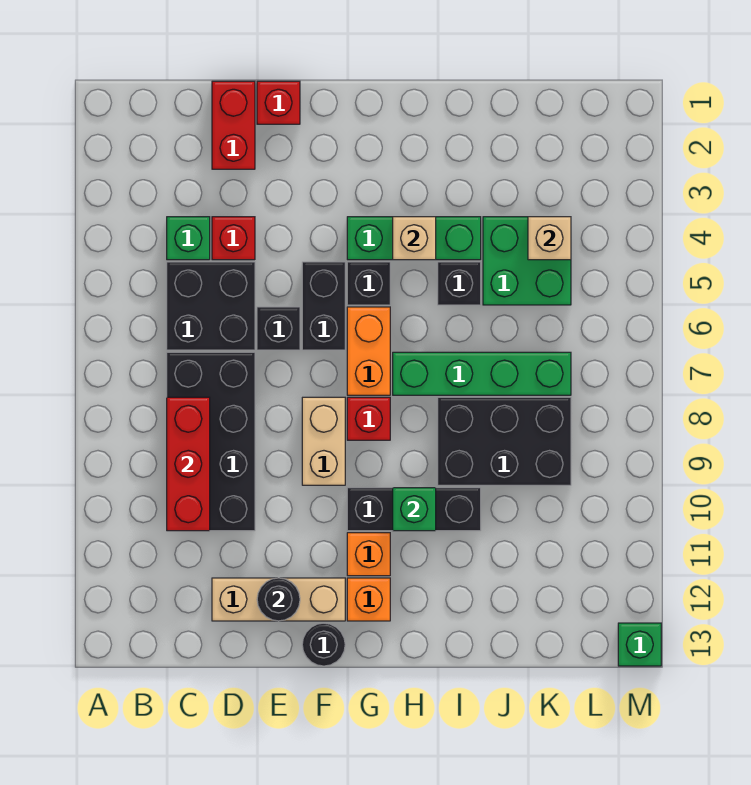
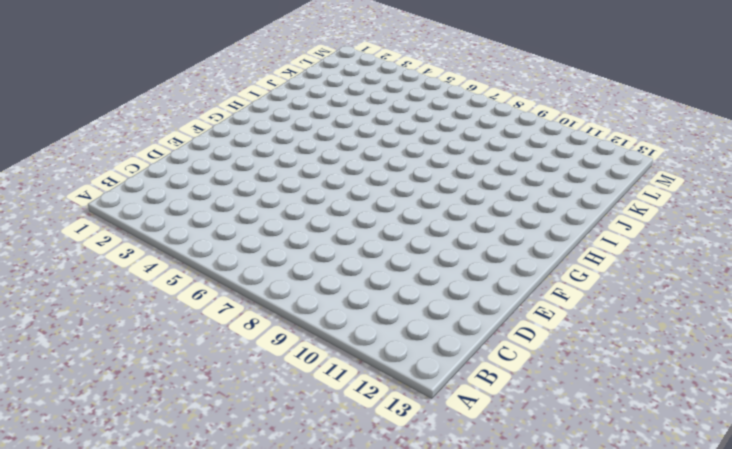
none -> green brick C4 level 1
none -> black brick C5:D6 level 1
none -> black brick C7:D10 level 1

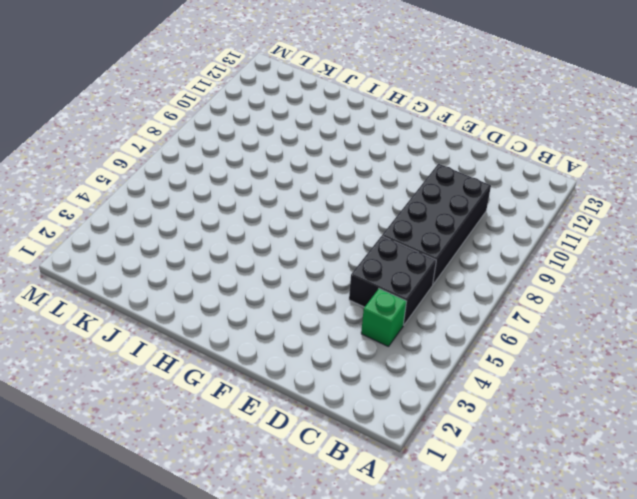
none -> red brick D1:D2 level 1
none -> red brick D4 level 1
none -> tan brick D12:F12 level 1

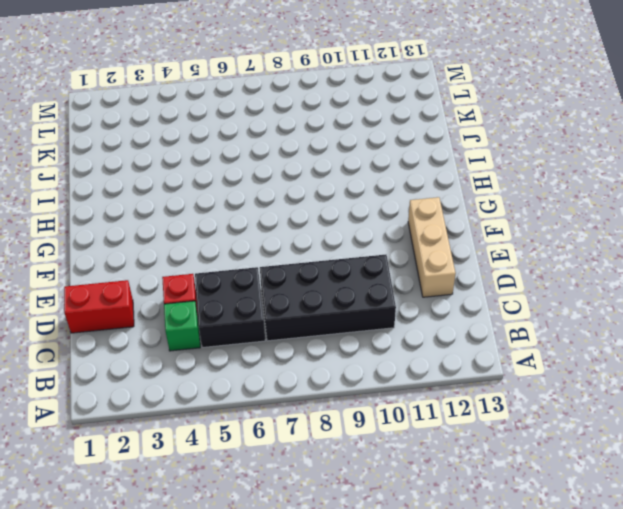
none -> red brick E1 level 1
none -> black brick E6 level 1
none -> black brick F5:F6 level 1

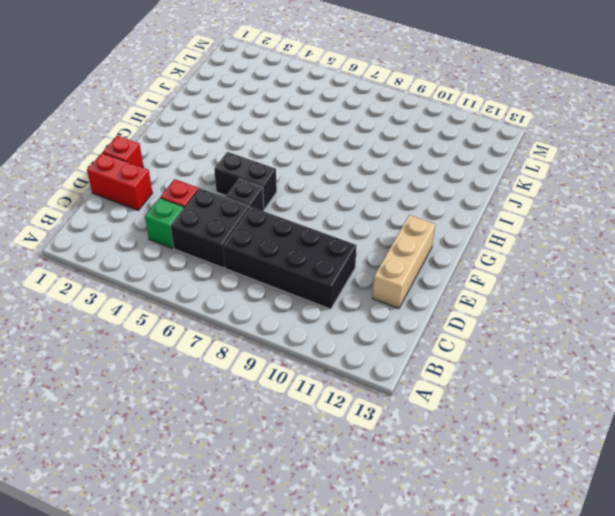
none -> tan brick F8:F9 level 1
none -> black round brick F13 level 1
none -> green brick G4:I4 level 1

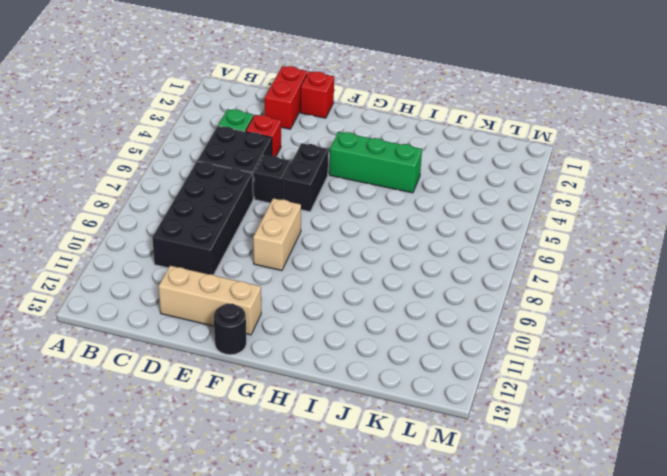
none -> black brick G5 level 1
none -> orange brick G6:G7 level 1
none -> red brick G8 level 1

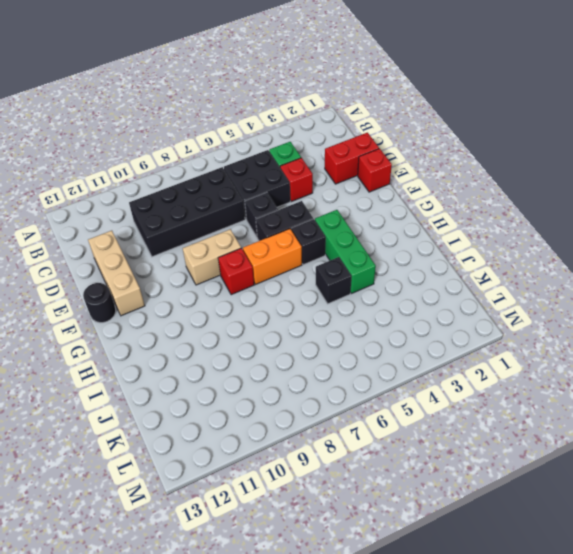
none -> black brick G10:I10 level 1
none -> orange brick G11 level 1
none -> orange brick G12 level 1

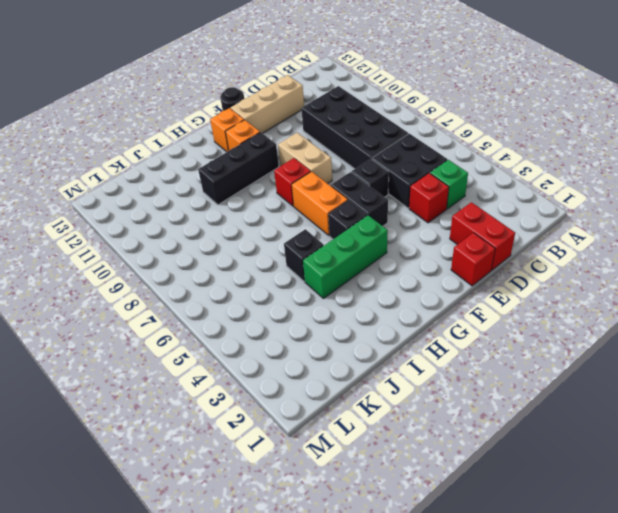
none -> green brick H7:K7 level 1
none -> black brick I8:K9 level 1
none -> green brick J4:K5 level 1

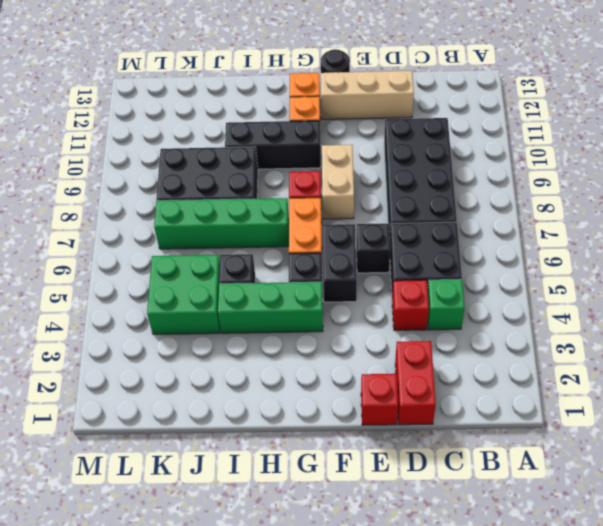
none -> green brick M13 level 1
none -> red brick C8:C10 level 2
none -> black round brick E12 level 2

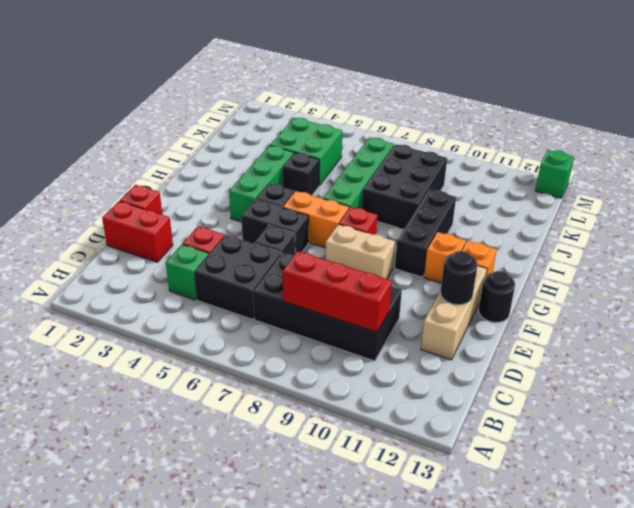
none -> tan brick H4 level 2
none -> green brick H10 level 2
none -> tan brick K4 level 2

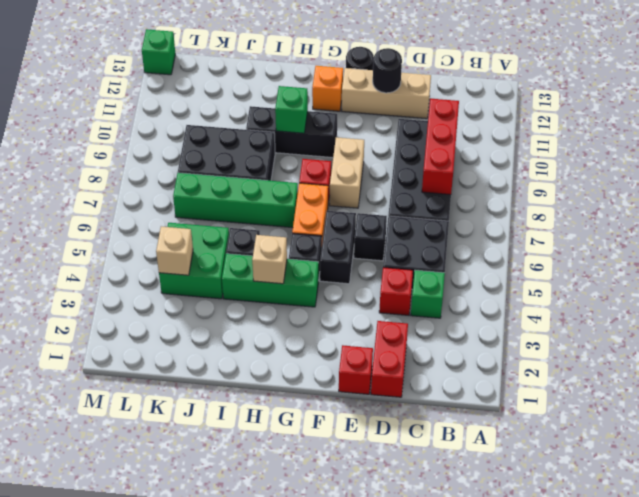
none -> orange brick G11 level 1

